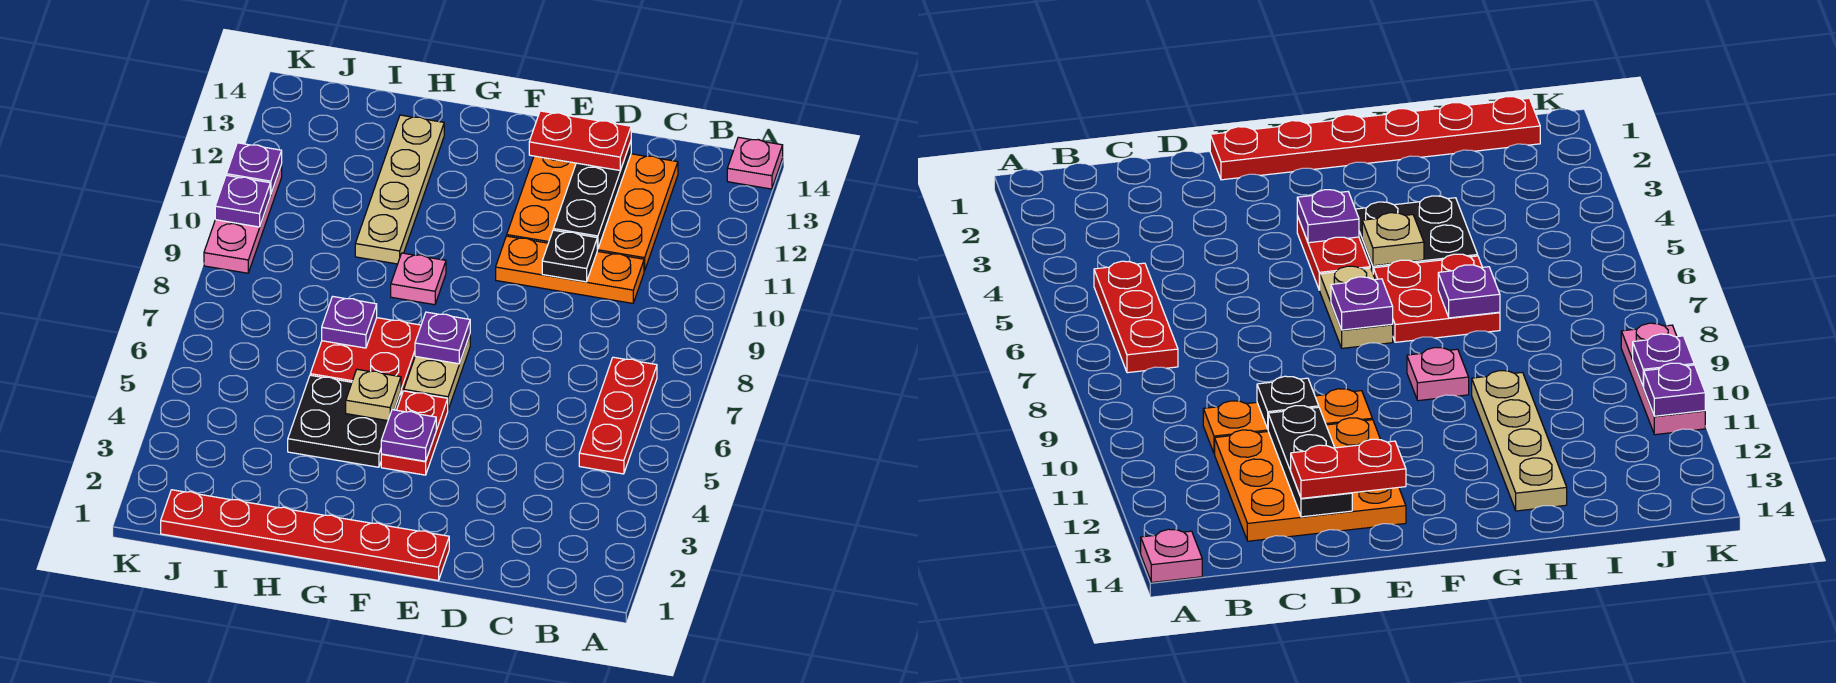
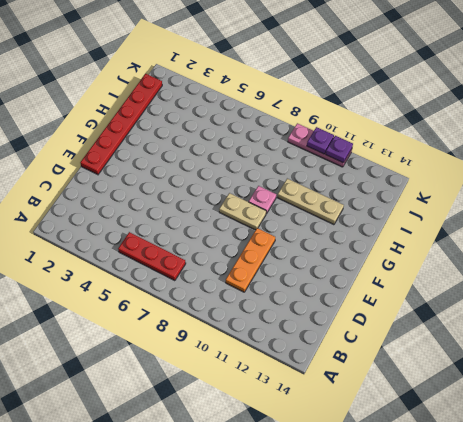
tan plate F8:F9 level 1 -> tan plate F6:F7 level 1
tan plate H10:H12 level 1 -> tan plate H10:H13 level 1
none -> pink plate A14 level 1
none -> orange plate C11:E13 level 1
none -> red plate F4:F5 level 1

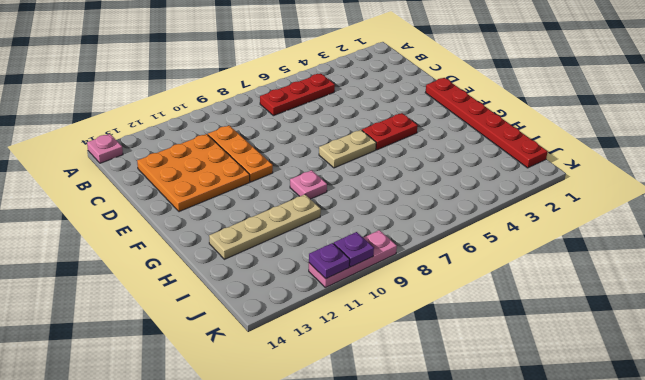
none -> black plate G4:H5 level 1
none -> red plate G6:H7 level 1
none -> black plate D10 level 2

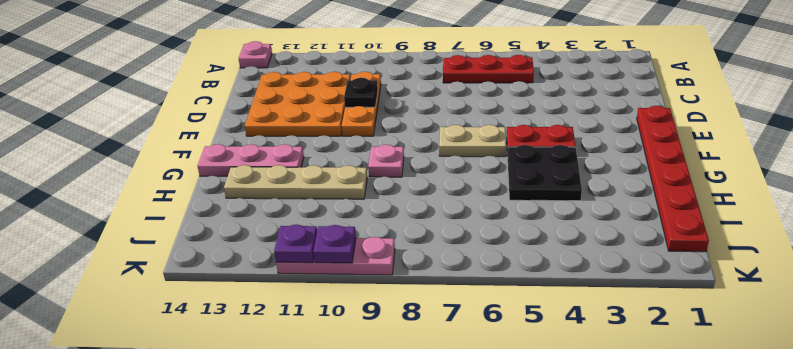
pink plate G12:G14 level 1 -> none
none -> red plate G6:H7 level 1
none -> black plate D11:D13 level 2
none -> purple plate F4 level 2

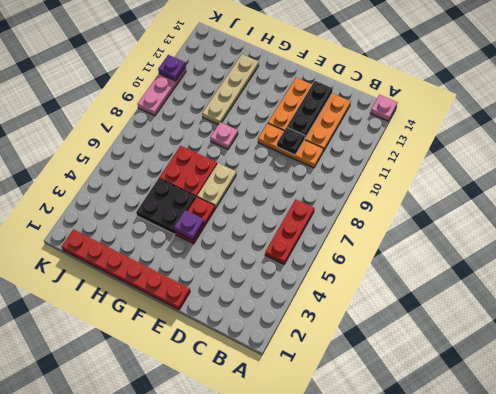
none -> purple plate F7 level 2
none -> tan plate G5 level 2
none -> purple plate H7 level 2

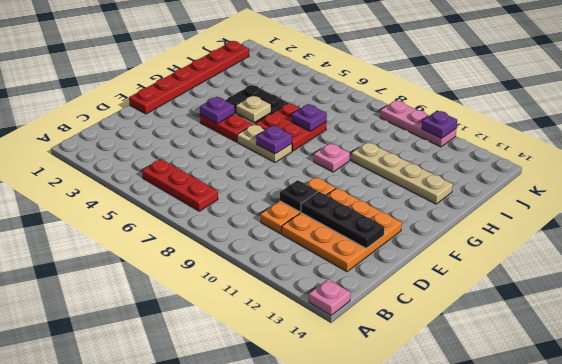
none -> purple plate K10 level 2
none -> red plate D13:E13 level 3

